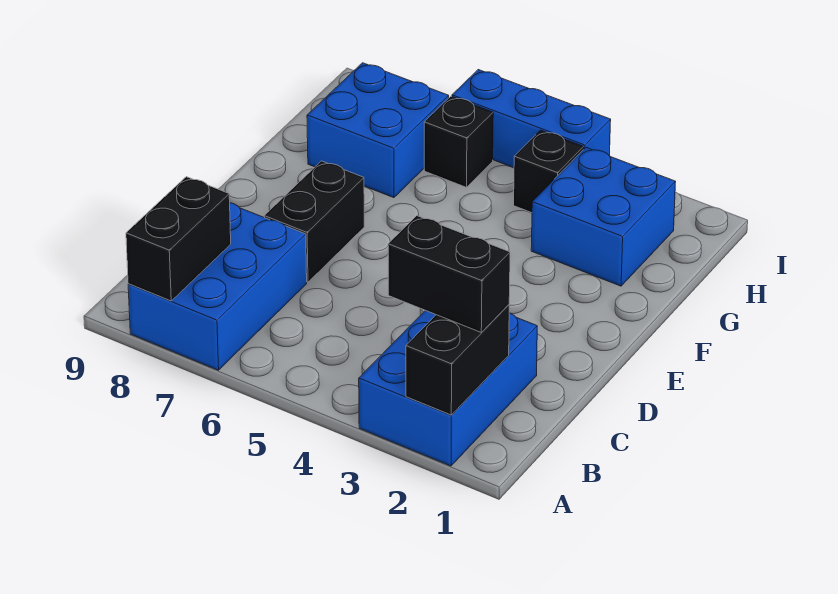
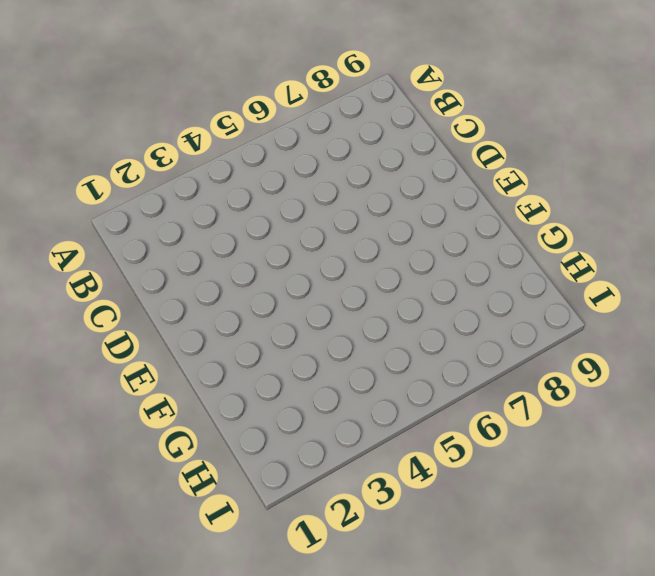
none -> blue brick A2:C3 level 1
none -> blue brick A7:C8 level 1

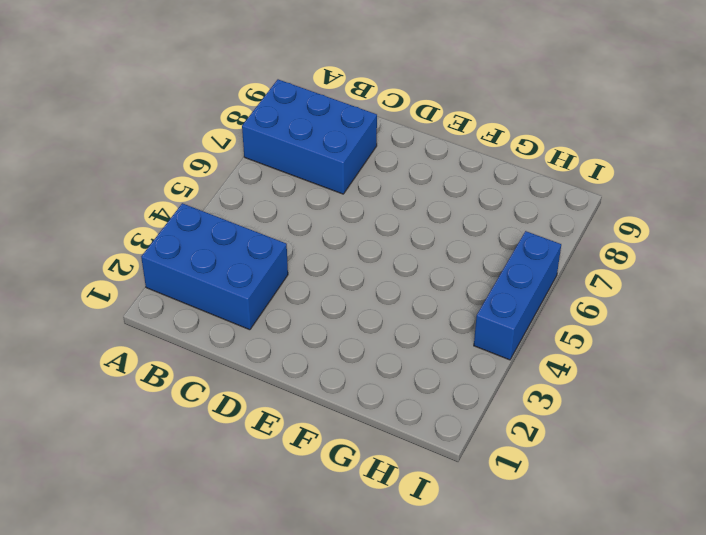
none -> black brick D7:E7 level 1
none -> blue brick G2:H3 level 1

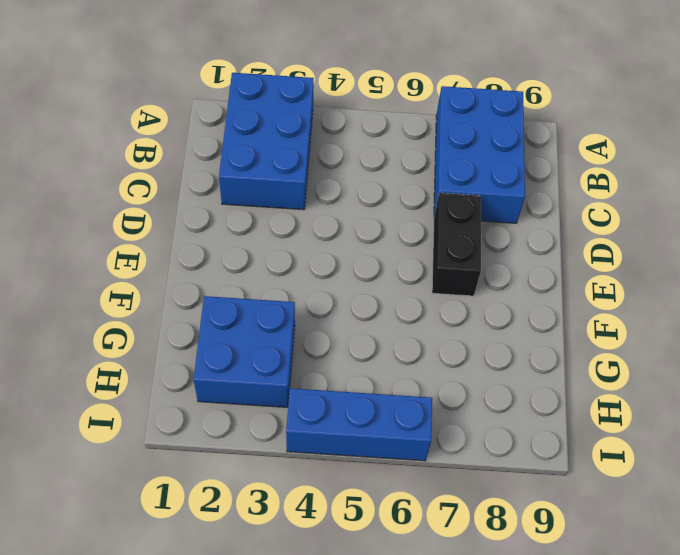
none -> blue brick G7:H8 level 1
none -> black brick H4 level 1

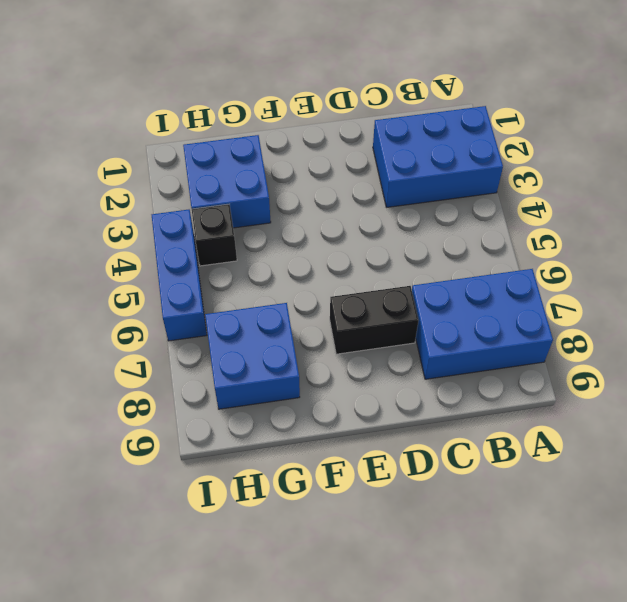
none -> black brick H6 level 1
none -> black brick A2:B2 level 2

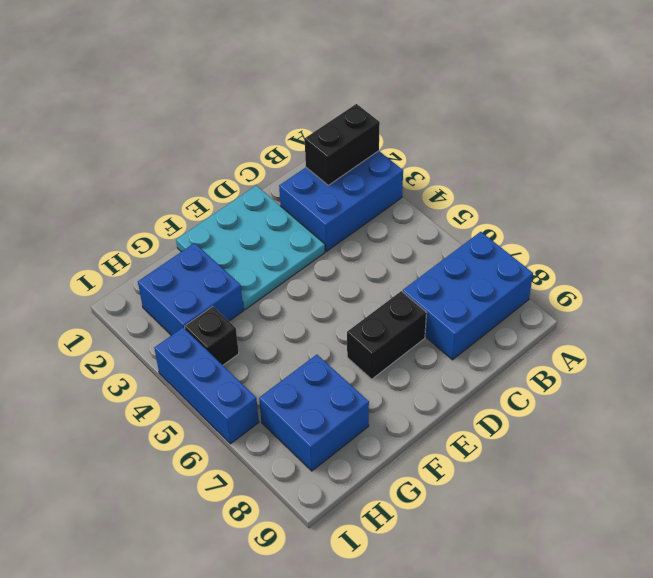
cyan plate D1:F3 level 1 -> none
none -> black brick H6 level 1
none -> black brick A8:B8 level 2

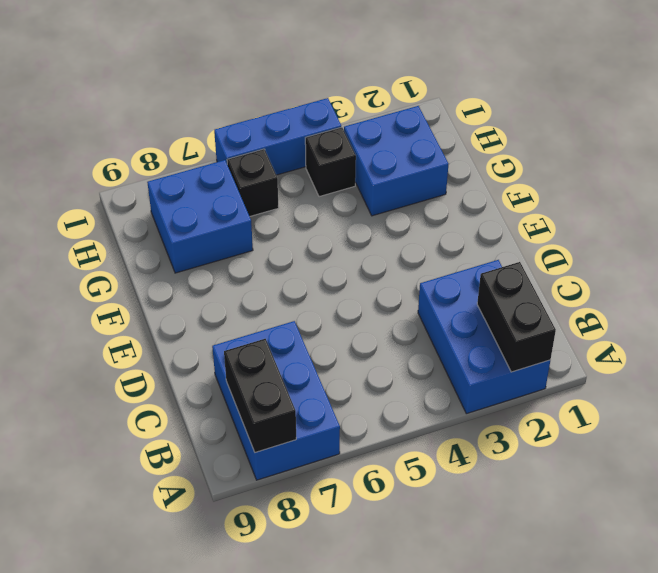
none -> black brick D7:E7 level 1
none -> black brick B2:B3 level 3

